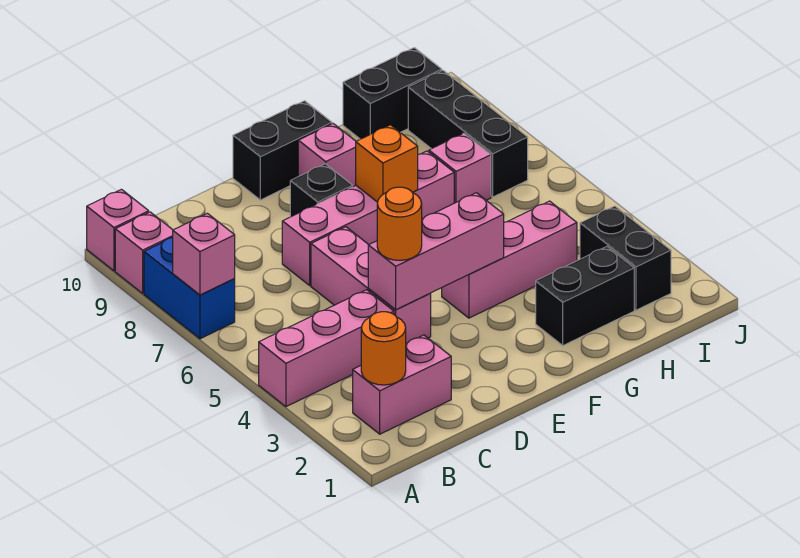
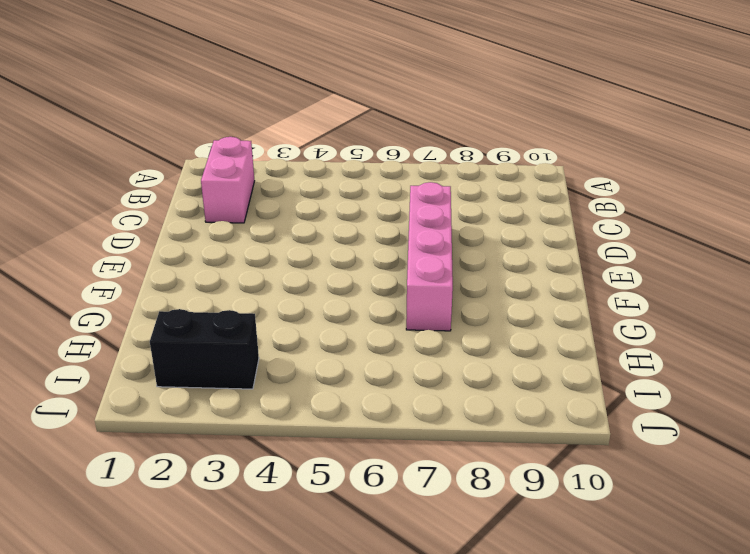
none -> pink brick A4:C4 level 1
none -> blue brick A7:A8 level 1
none -> pink brick A9 level 1

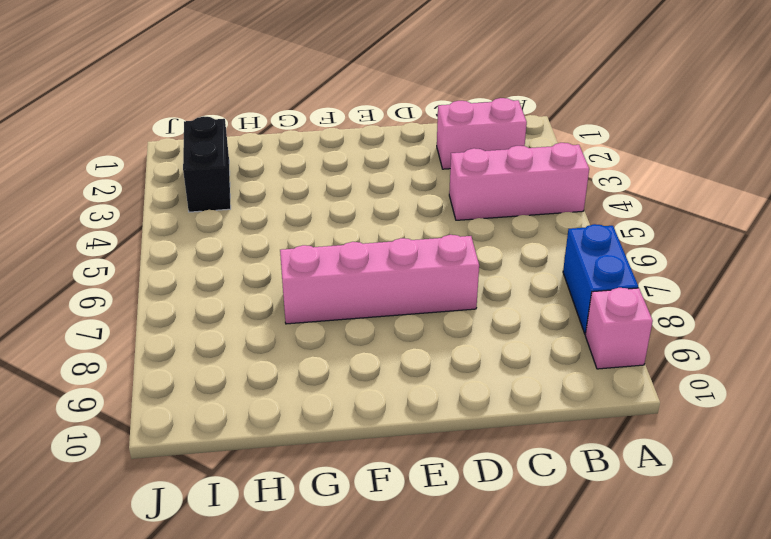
none -> pink brick A10 level 1
none -> pink brick D4:D6 level 1
none -> black brick E8 level 1

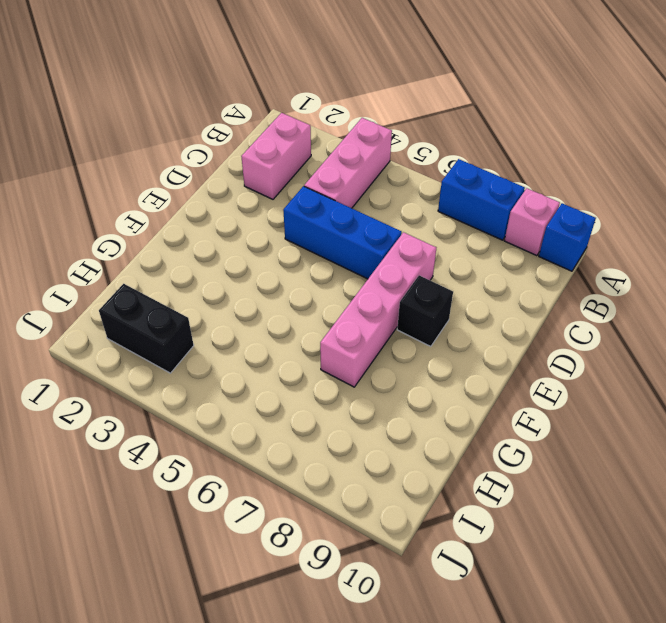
blue brick A10 level 1 -> pink brick A10 level 1
blue brick D4:D6 level 1 -> pink brick D4:D6 level 1
none -> black brick E10:F10 level 1
none -> pink brick F4:H4 level 1
none -> pink brick F9 level 1

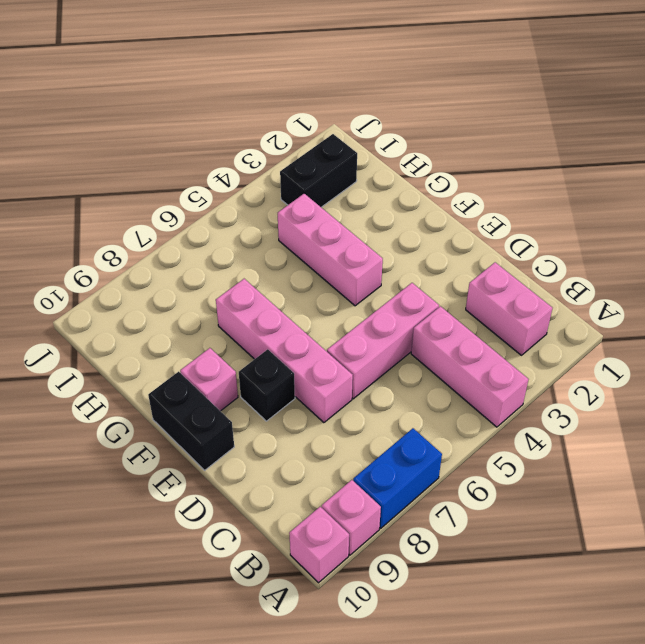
none -> black brick G2:H2 level 1
none -> pink brick H7 level 1
none -> black brick H10:I10 level 1

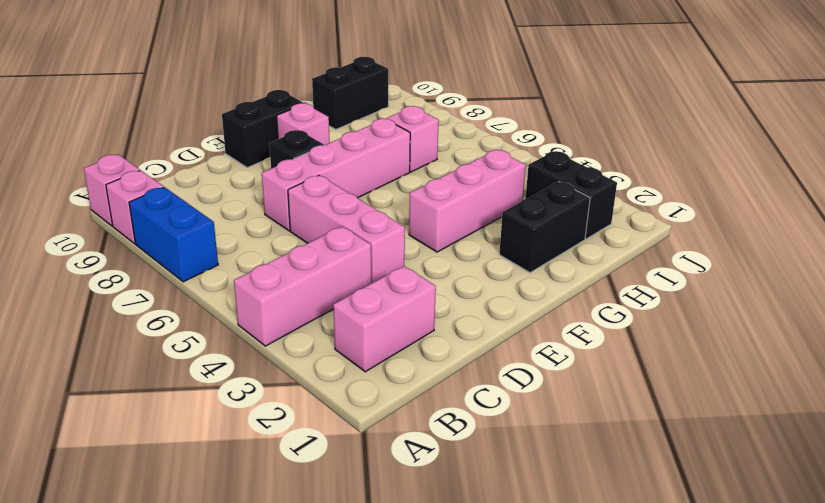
none -> black brick I7:I9 level 1
none -> pink brick A7 level 2
none -> orange round brick B2 level 2

